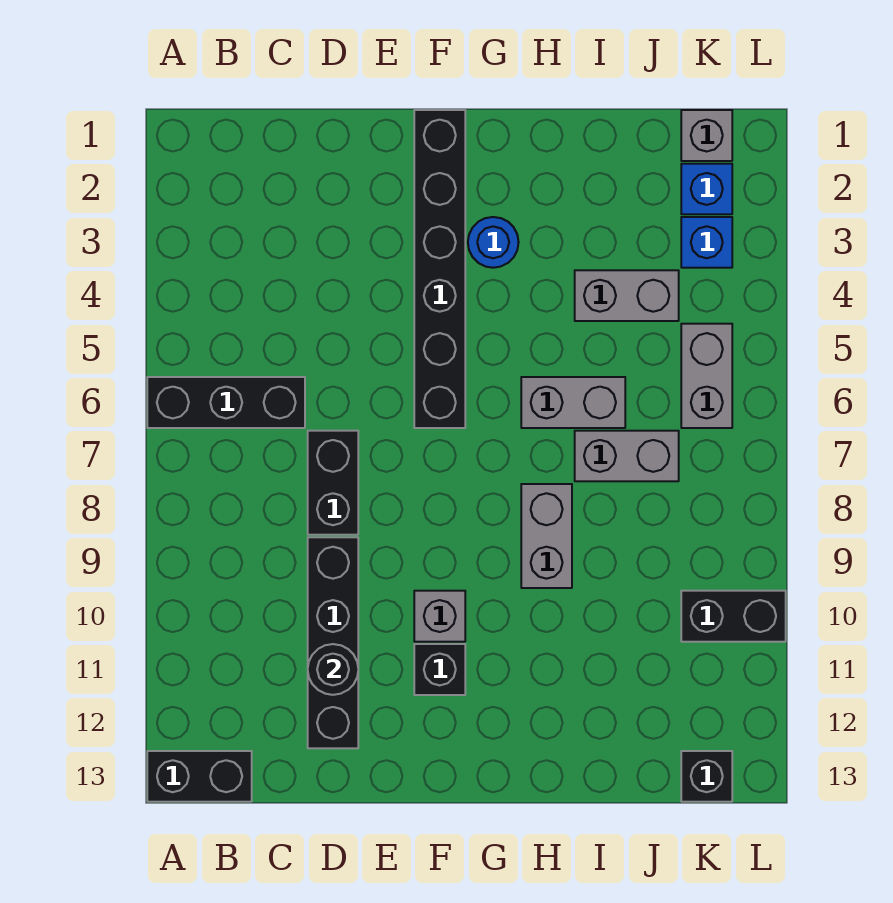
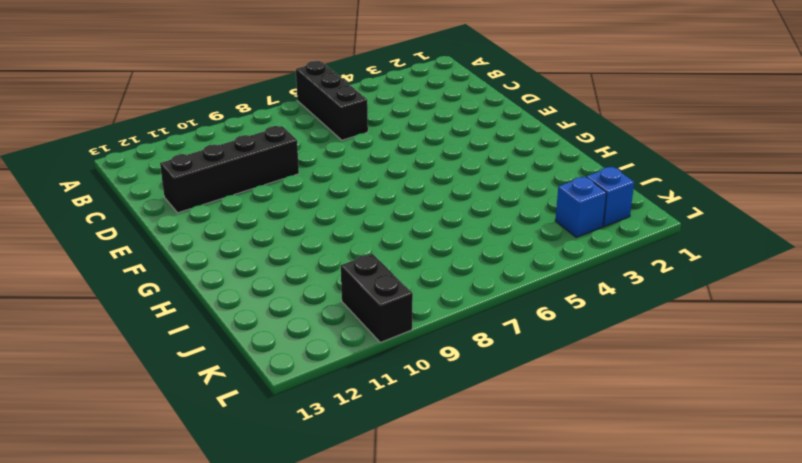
none -> black brick A13:B13 level 1
none -> black brick D7:D8 level 1
none -> black brick F1:F6 level 1

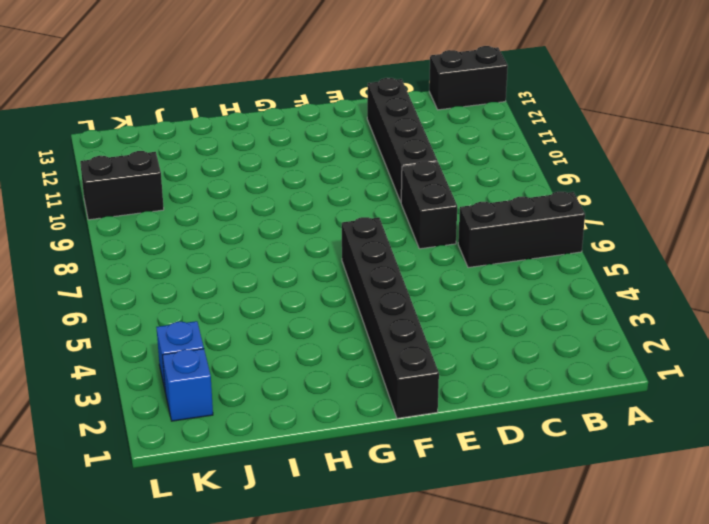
none -> grey brick F10 level 1
none -> black brick F11 level 1
none -> blue round brick G3 level 1

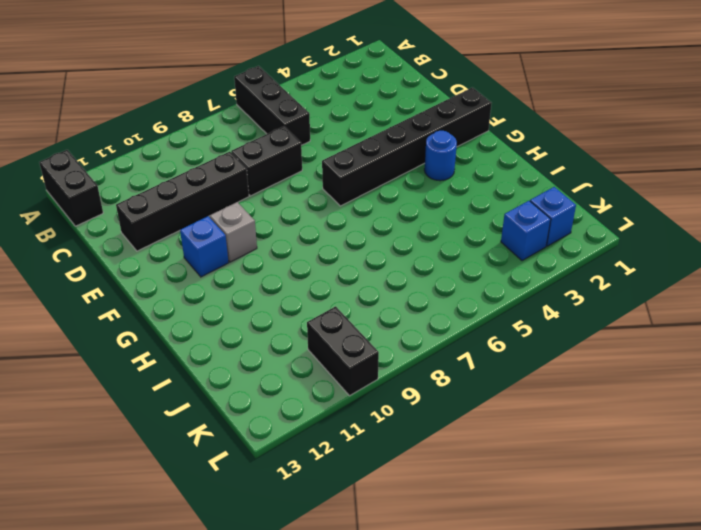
blue brick F11 level 1 -> black brick F11 level 1
none -> grey brick H6:I6 level 1
none -> grey brick H8:H9 level 1
none -> grey brick I4:J4 level 1

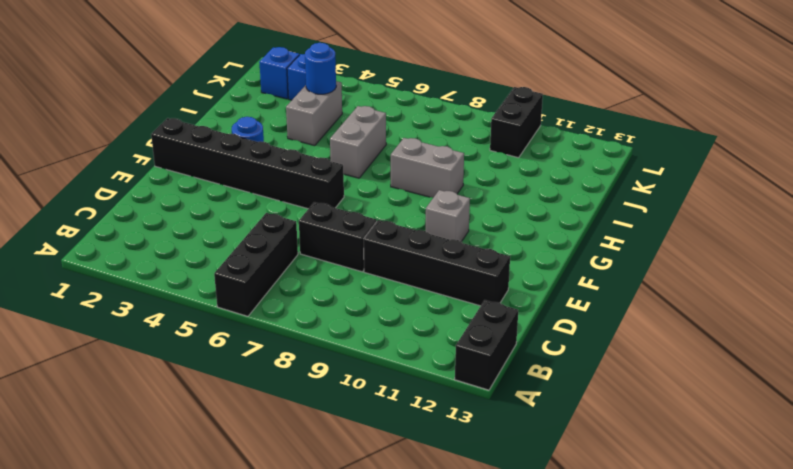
blue round brick J4 level 2 -> none
none -> black brick F11 level 1
none -> grey brick I7:J7 level 1
none -> grey brick K1 level 1

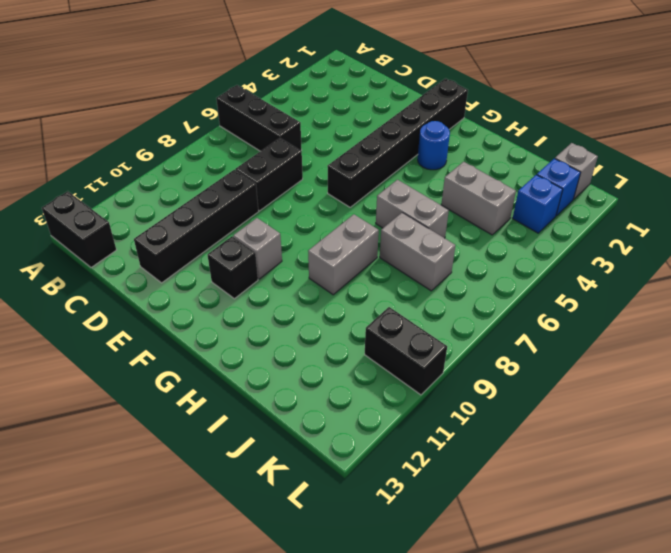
none -> grey brick K5:K6 level 1
none -> black brick K13 level 1
none -> black round brick D11 level 2

